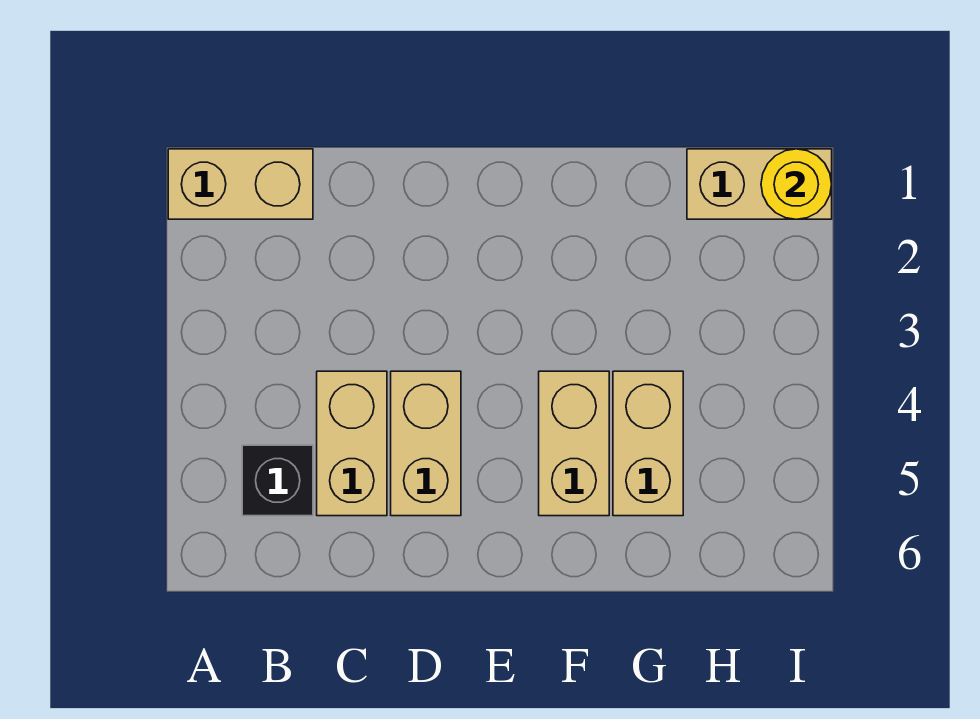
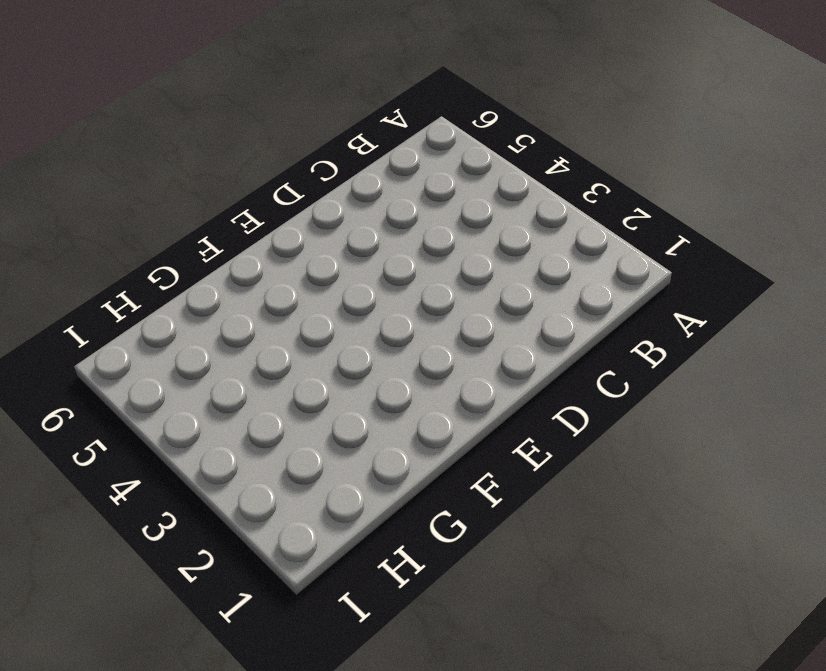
none -> tan brick A1:B1 level 1
none -> black brick B5 level 1

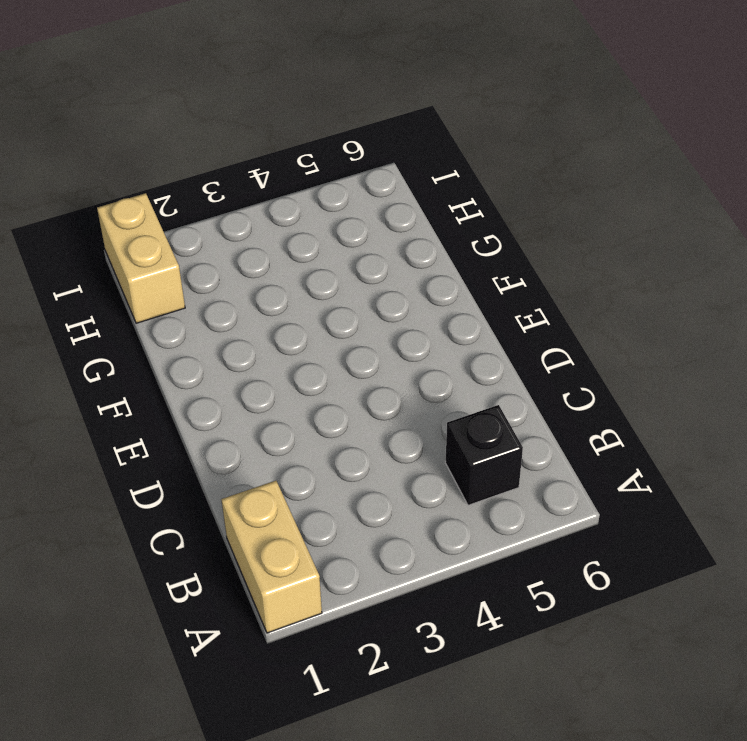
none -> tan brick C4:C5 level 1
none -> tan brick D4:D5 level 1

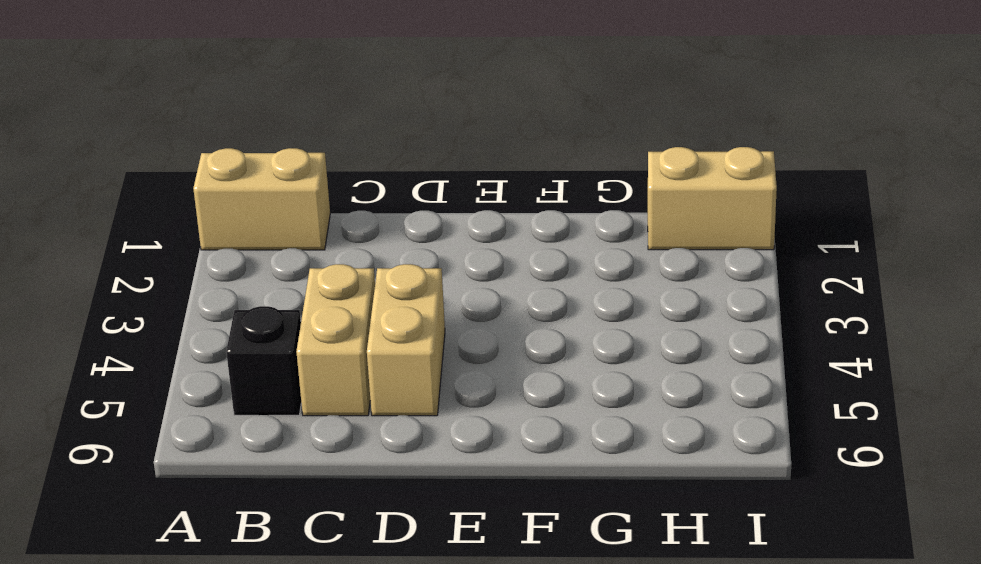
none -> tan brick F4:F5 level 1
none -> tan brick G4:G5 level 1

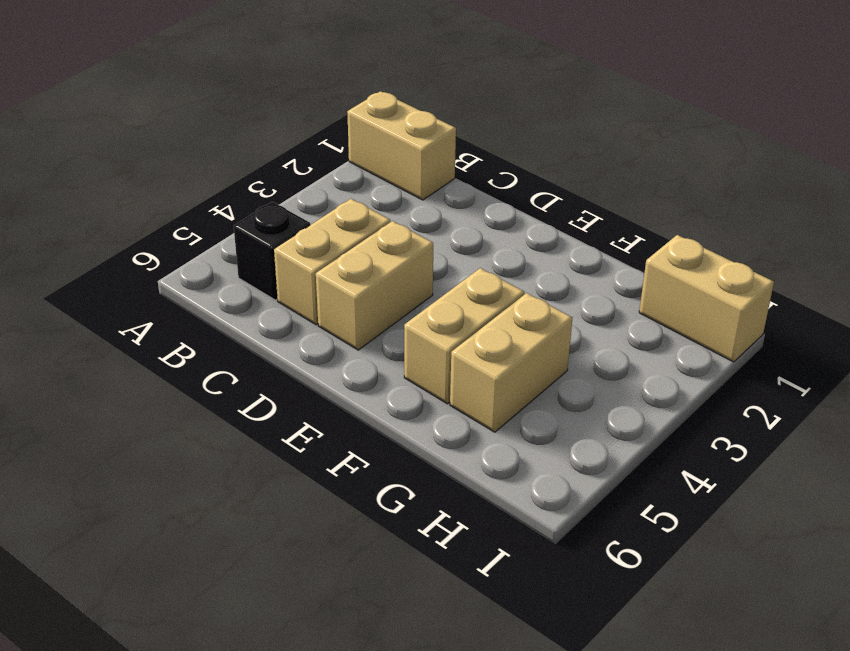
none -> yellow round brick I1 level 2

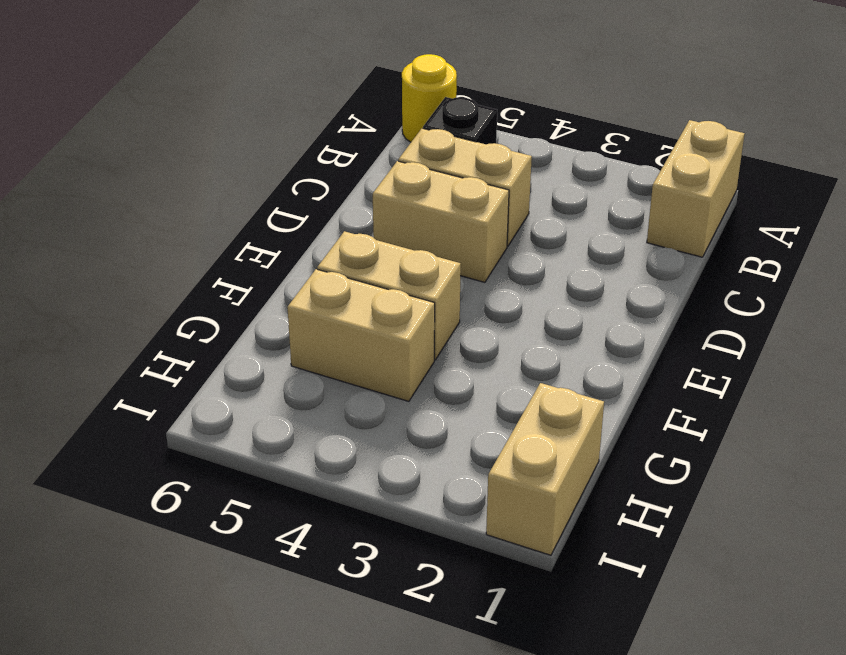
yellow round brick A6 level 1 -> yellow round brick I1 level 2

